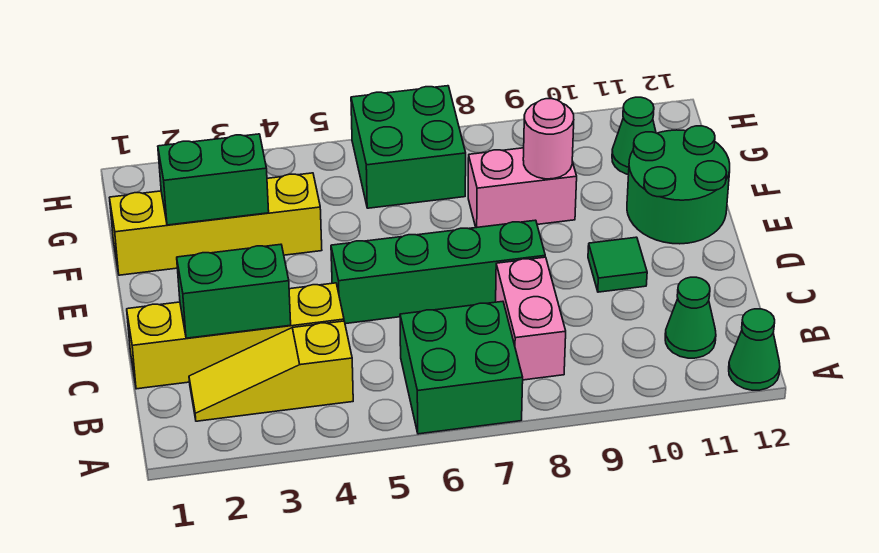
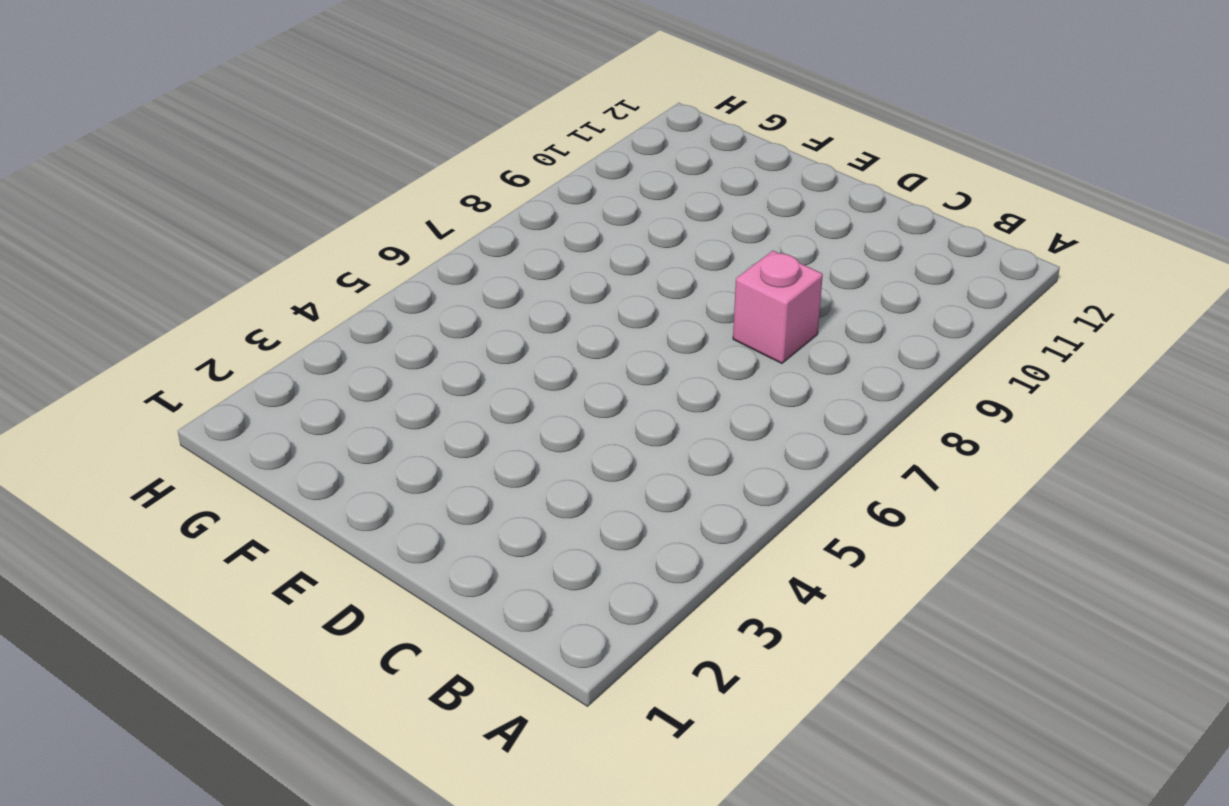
pink brick C8 level 1 -> pink brick B8:C8 level 1
none -> green brick A6:B7 level 1
none -> green cone A12 level 1
none -> yellow slope B2:B4 level 1 top 4

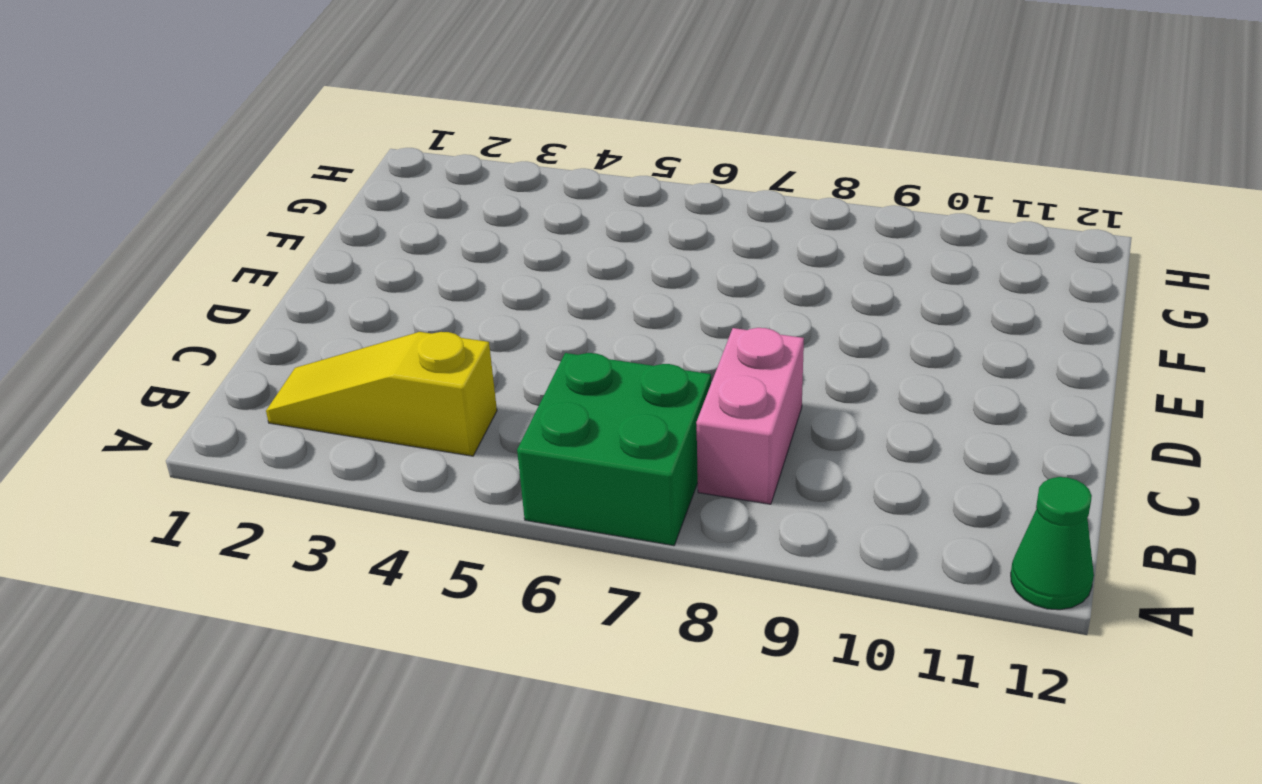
none -> green cone B11 level 1
none -> yellow brick C1:C4 level 1
none -> green brick D5:D8 level 1

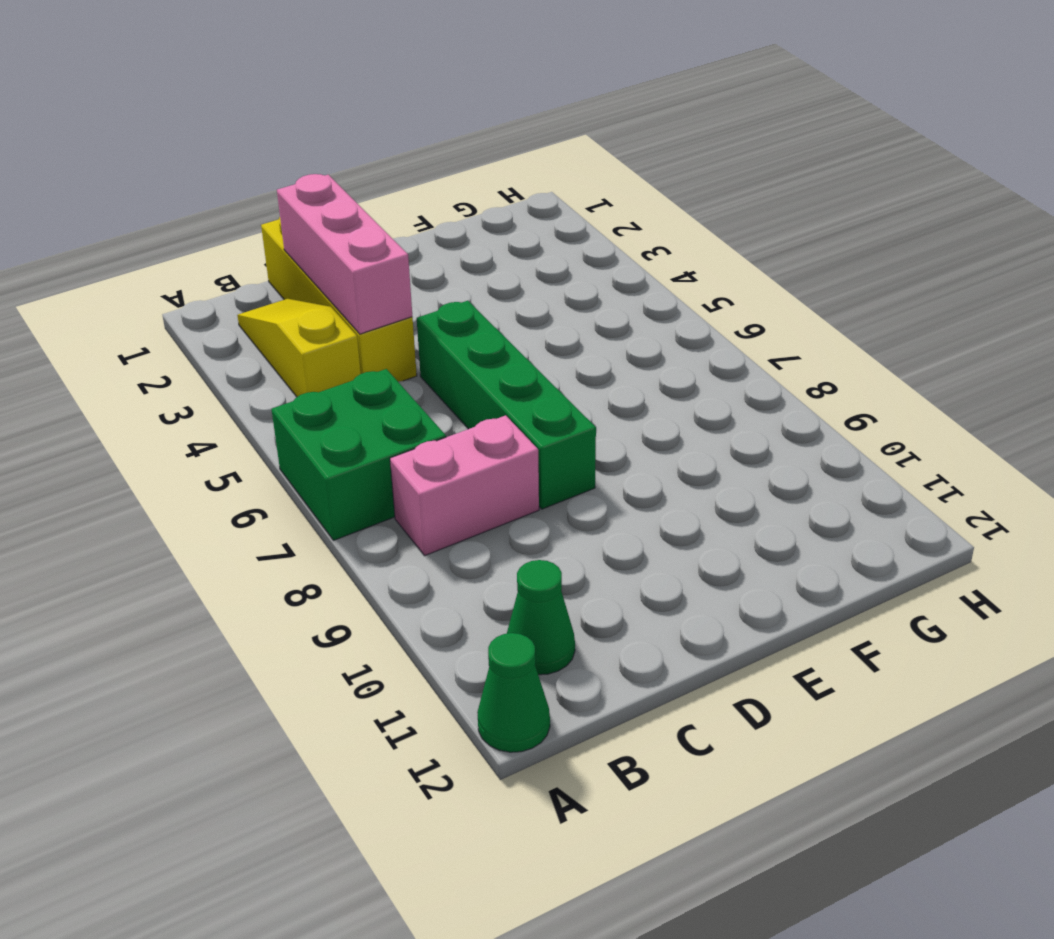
pink brick C2:C4 level 2 -> green brick C2:C3 level 2
none -> green tile D10 level 1
none -> green round brick E11:F12 level 1
none -> yellow brick F1:F4 level 1

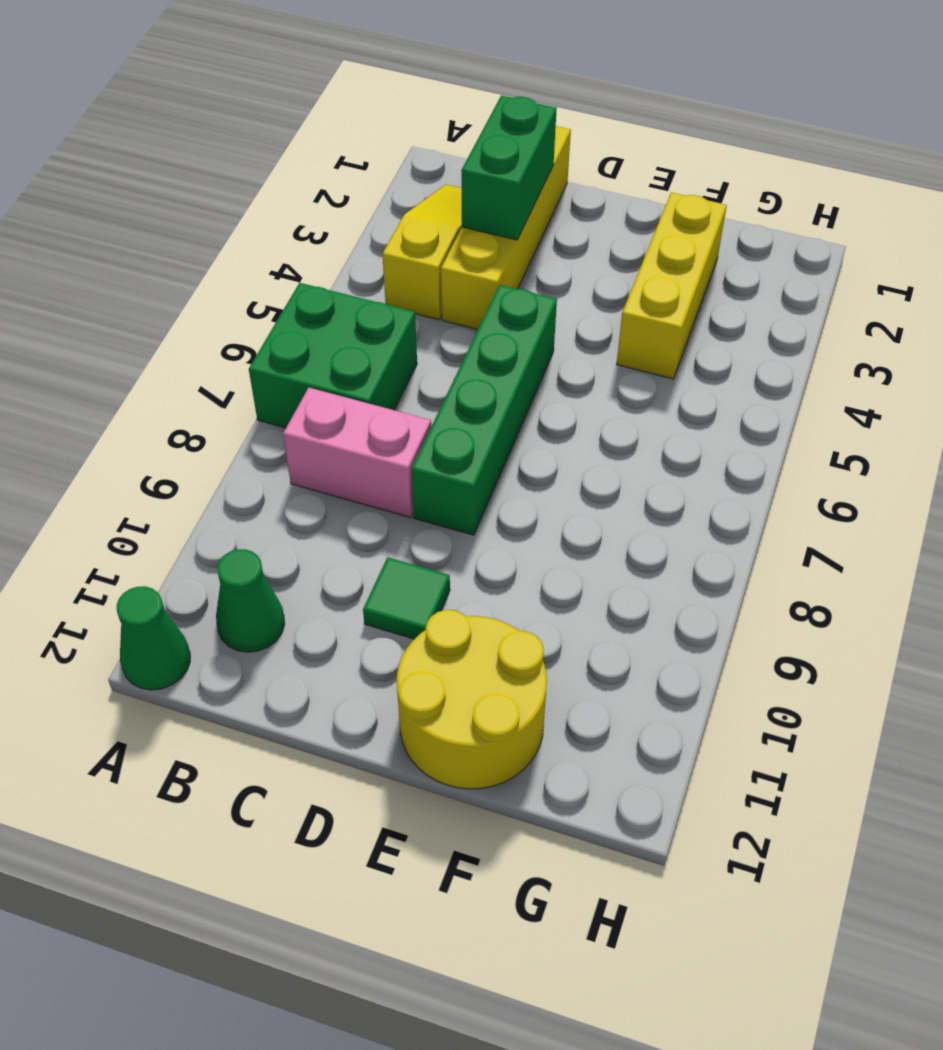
yellow round brick E11:F12 level 1 -> green round brick E11:F12 level 1
yellow brick F2:F4 level 1 -> yellow brick F1:F4 level 1
none -> pink brick F8:F9 level 1
none -> green brick G6:H7 level 1
none -> green cone G11 level 1

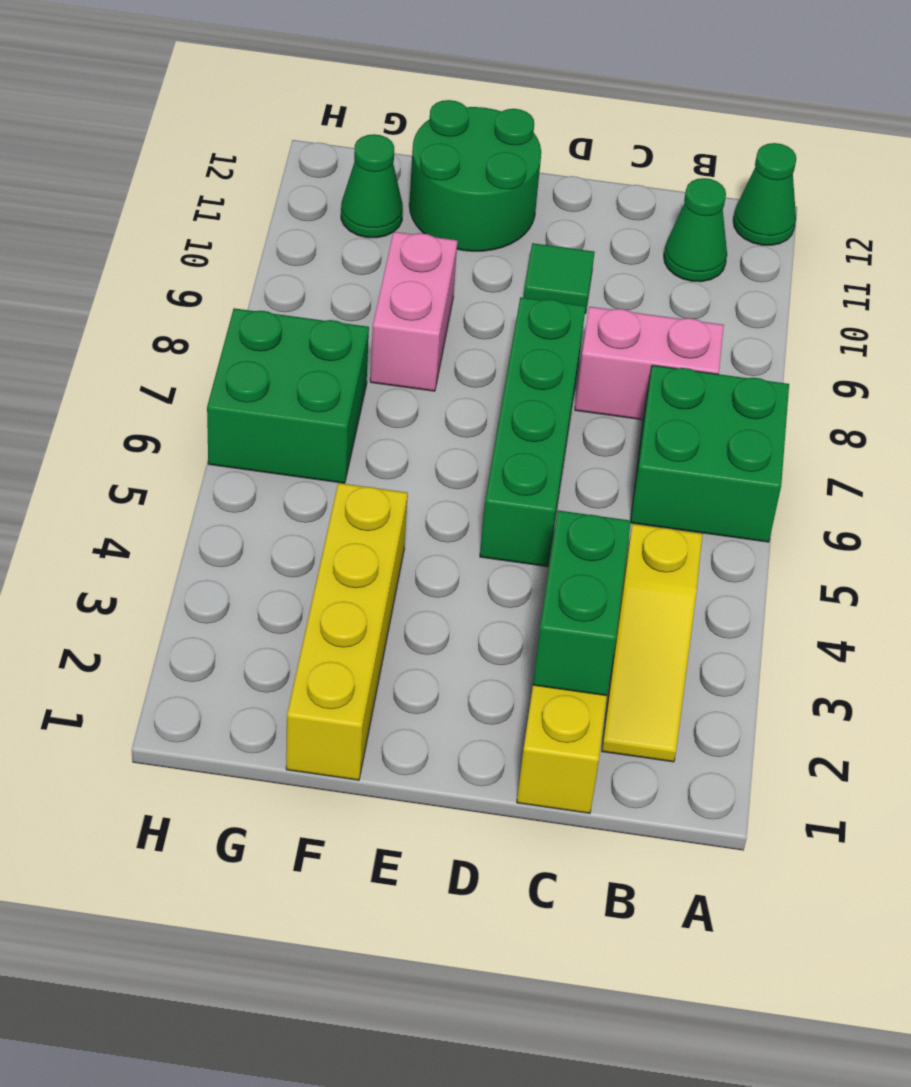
none -> green brick F2:F3 level 2
none -> pink round brick F9 level 2

